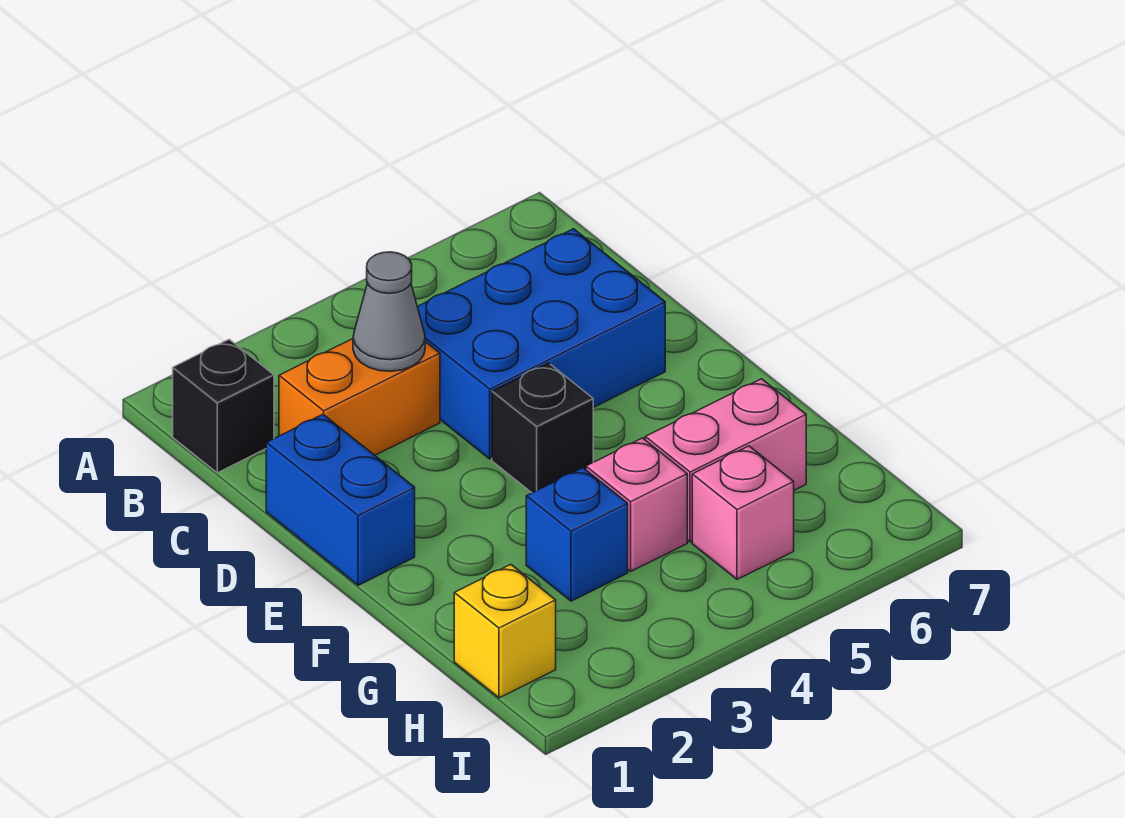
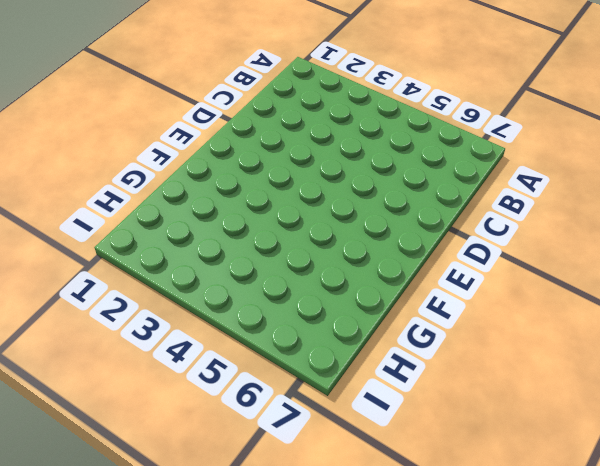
none -> black brick B1 level 1
none -> orange brick C2:C3 level 1

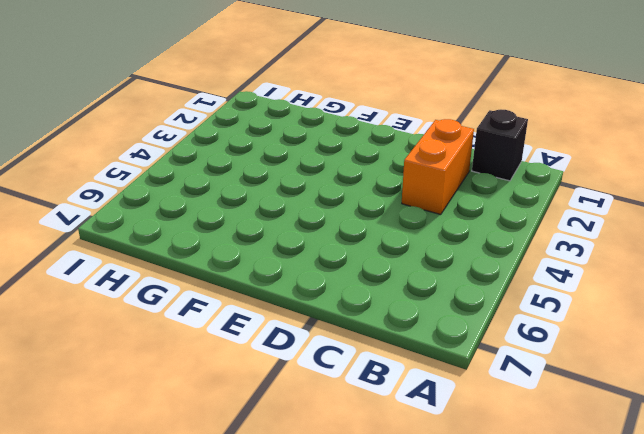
none -> blue brick C4:D6 level 1
none -> blue brick D1:E1 level 1

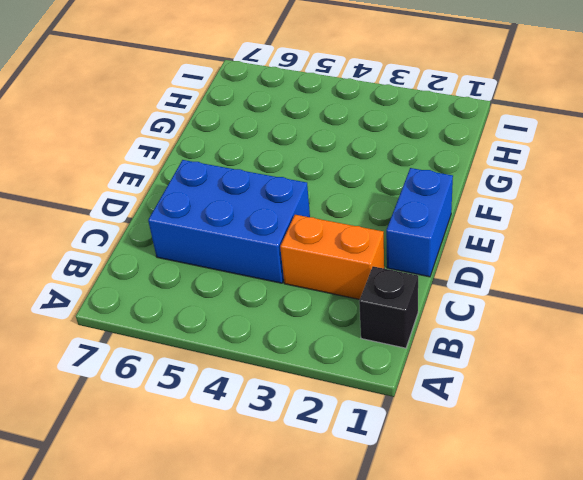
none -> black brick E4 level 1
none -> blue brick G3 level 1

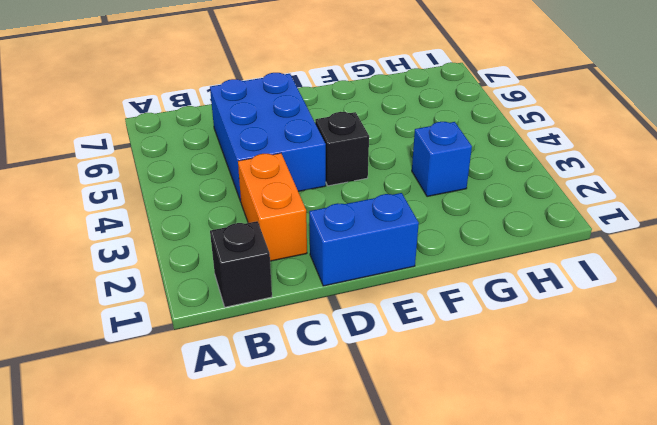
none -> pink brick G4 level 1
none -> pink brick G5:G6 level 1

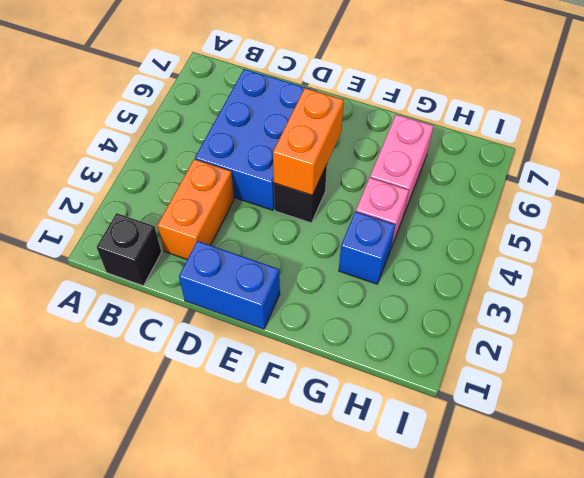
orange brick E4:E5 level 2 -> none
none -> yellow brick H1 level 1
none -> pink brick H5 level 1

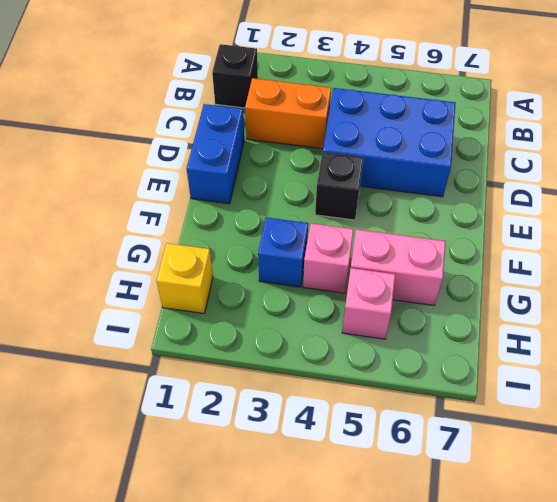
none -> grey cone C3 level 2

